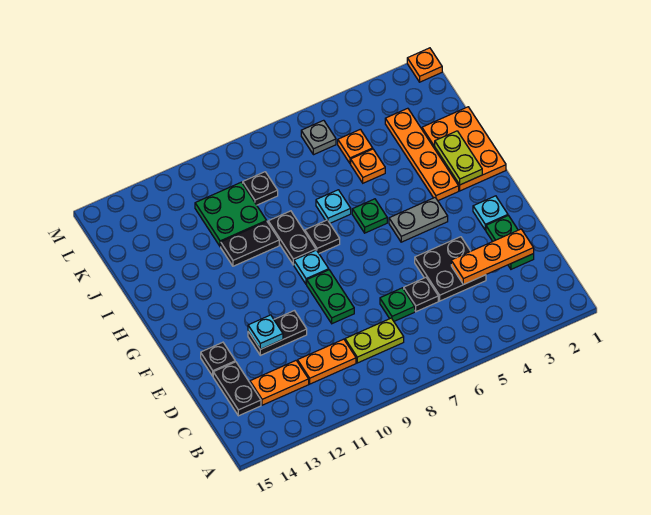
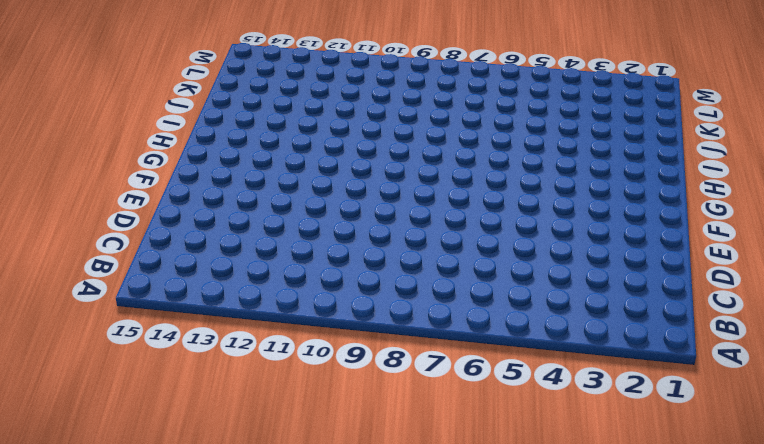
none -> lime plate C8:C9 level 1
none -> orange plate C10:C11 level 1
none -> orange plate C12:C13 level 1
none -> black plate C14:D14 level 1

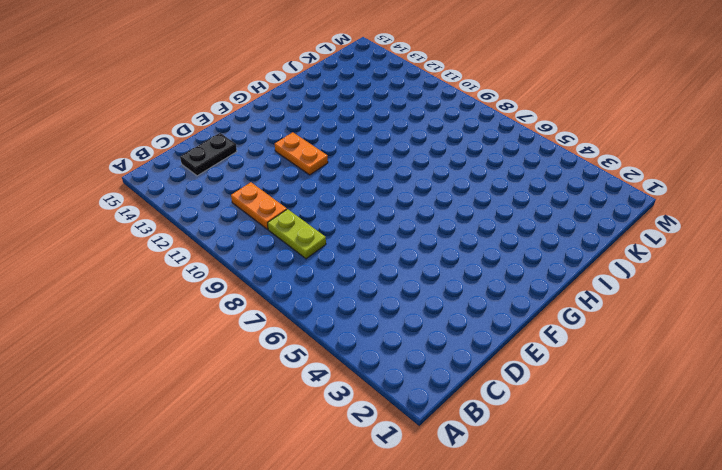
orange plate F11:F12 level 1 -> orange plate C12:C13 level 1
none -> green plate D2:E2 level 1
none -> black plate D4:E5 level 1
none -> black plate D6 level 1
none -> green plate D7 level 1

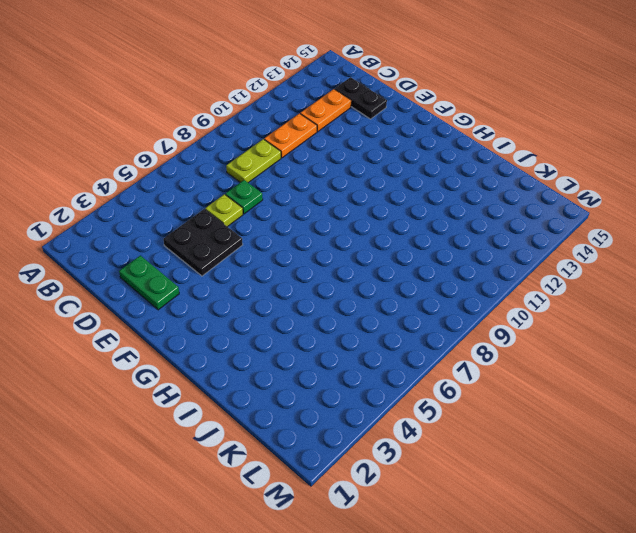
lime plate D6 level 1 -> black plate D6 level 1
none -> green plate E9:F9 level 1
none -> black plate E11:E12 level 1
none -> black plate E14 level 1
none -> cyan plate F2 level 1

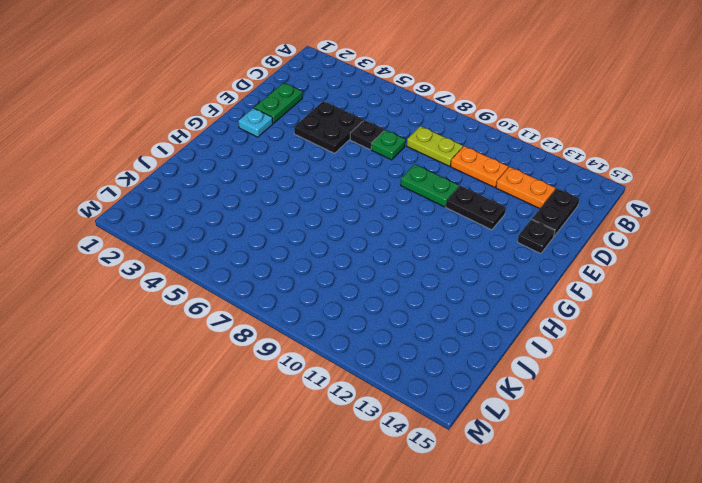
green plate E9:E10 level 1 -> green plate E9:F9 level 1
none -> grey plate G4:G5 level 1
none -> cyan plate G9 level 1
none -> orange plate H1:J2 level 1
none -> orange plate H3:K3 level 1

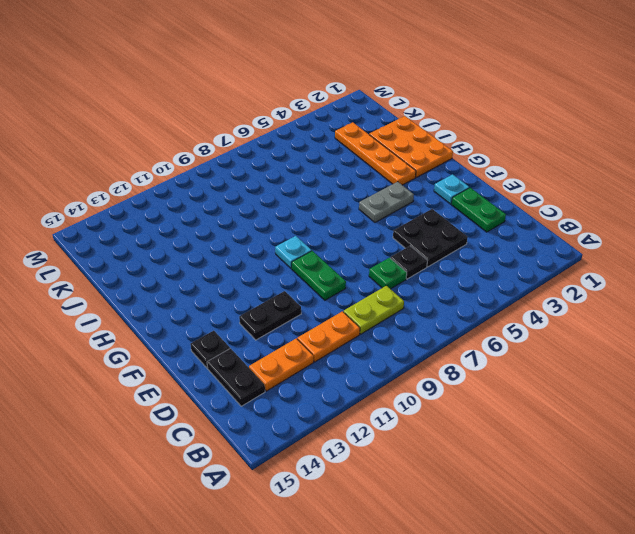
none -> green plate H6 level 1
none -> black plate H8 level 1
none -> black plate H9:I9 level 1
none -> cyan plate I7 level 1

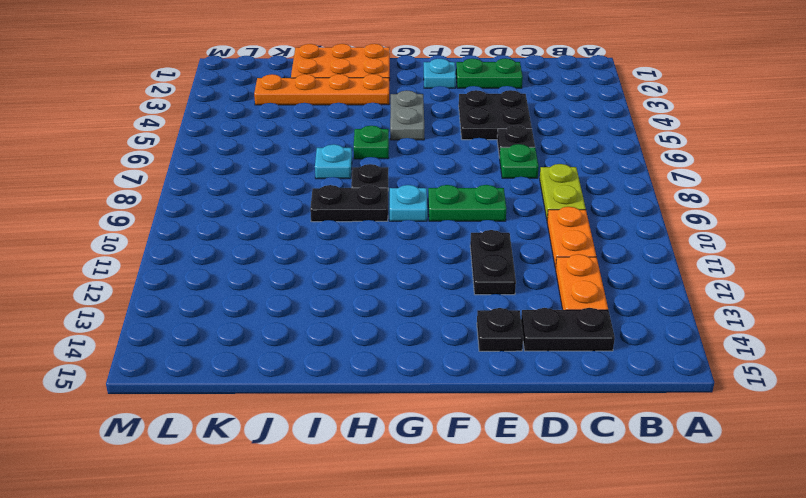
none -> black plate I10:I11 level 1
none -> orange plate J5 level 1
none -> green plate J10:K11 level 1
none -> orange plate K5 level 1

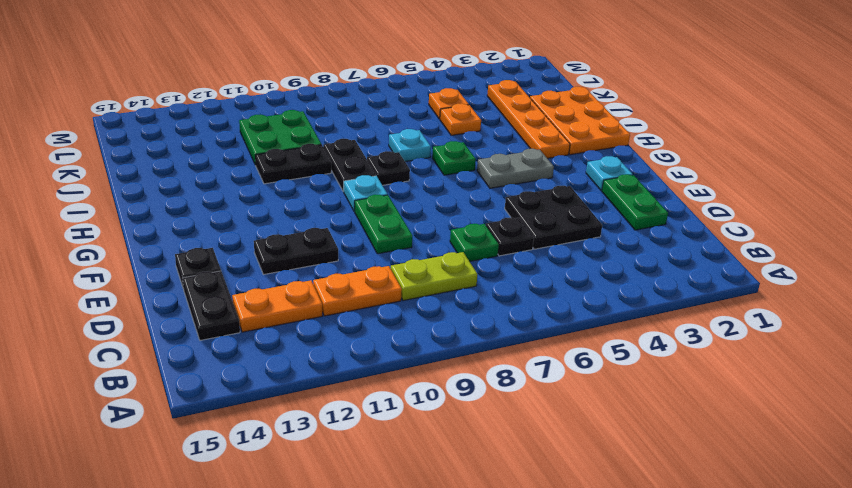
none -> black plate K9 level 1
none -> grey plate L6 level 1
none -> orange plate M1 level 1
none -> orange plate D2:D4 level 2

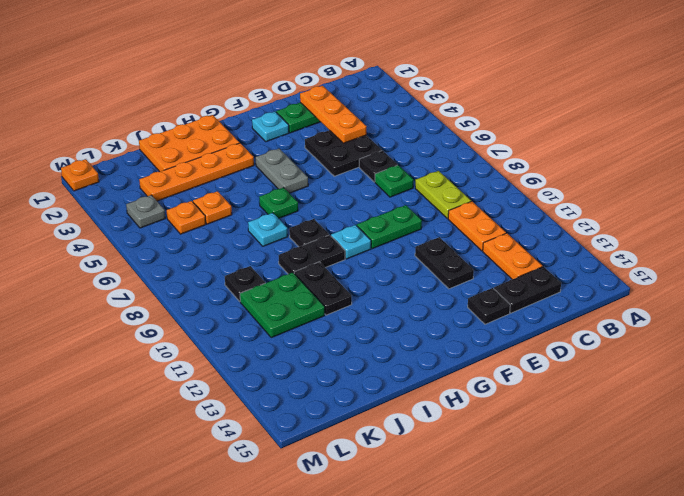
grey plate L4 level 1 -> grey plate L6 level 1
none -> cyan plate E12 level 2
none -> lime plate H2:I2 level 2

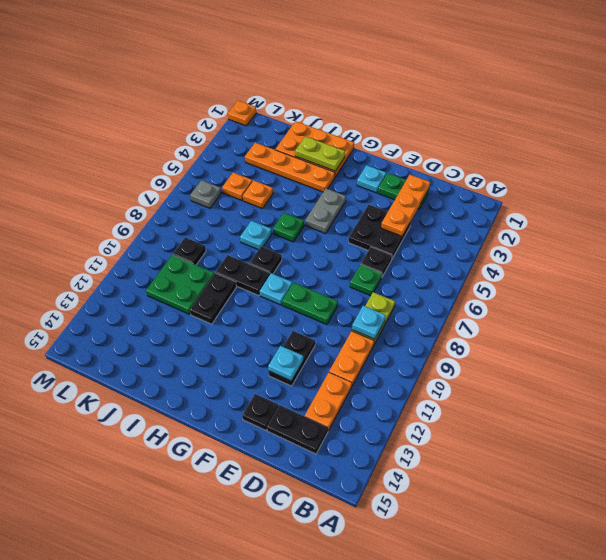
cyan plate C9 level 2 -> none

